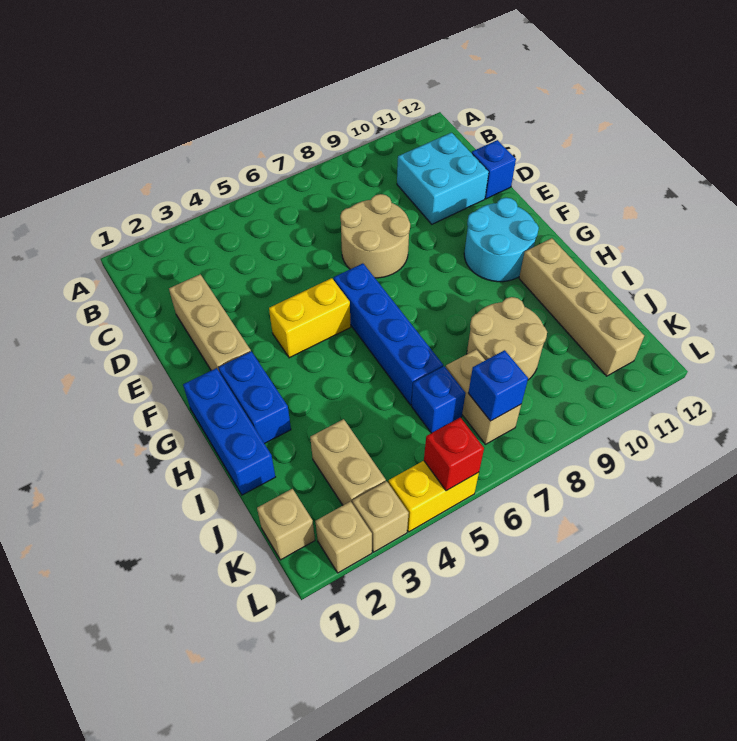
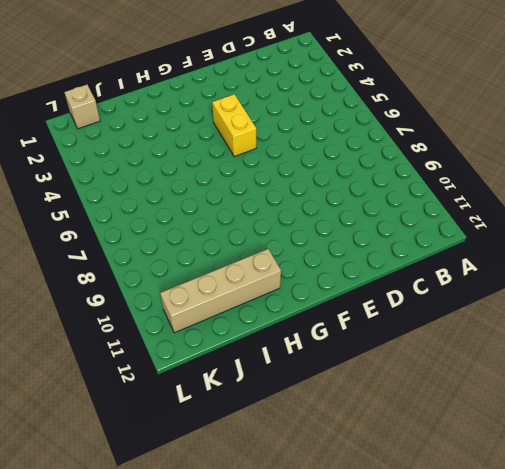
none -> cyan brick C10:D11 level 1
none -> tan brick D2:F2 level 1
none -> tan round brick D7:E8 level 1

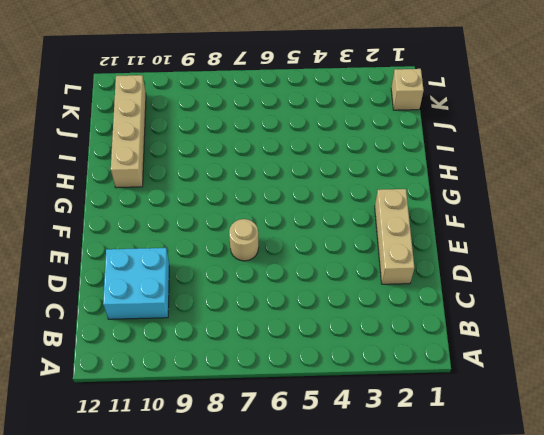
tan round brick E7 level 1 -> tan round brick D7:E8 level 1
none -> blue brick D12 level 1
none -> yellow brick F4:F5 level 1
none -> blue brick F6:I6 level 1

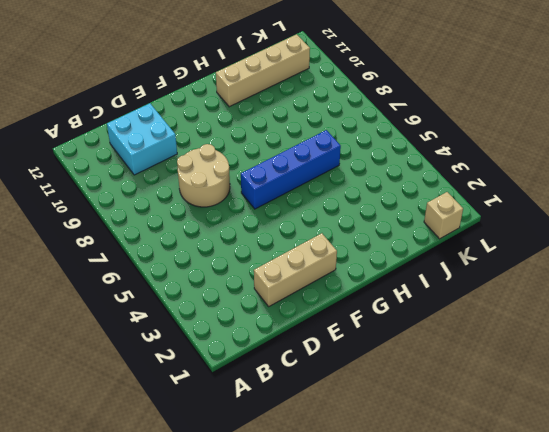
none -> blue brick D12 level 1
none -> yellow brick F4:F5 level 1
none -> cyan round brick F10:G11 level 1

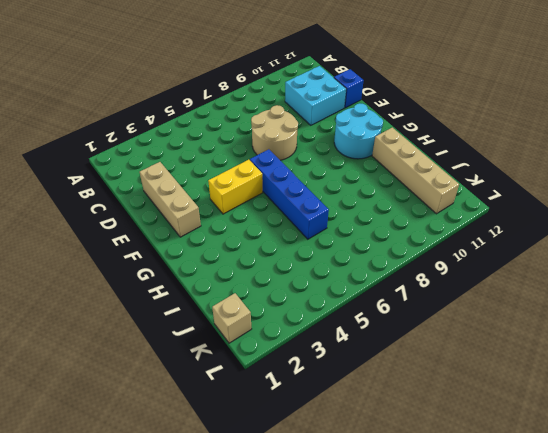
none -> blue brick G1:I1 level 1
none -> blue brick G2:H2 level 1
none -> tan round brick I8:J9 level 1

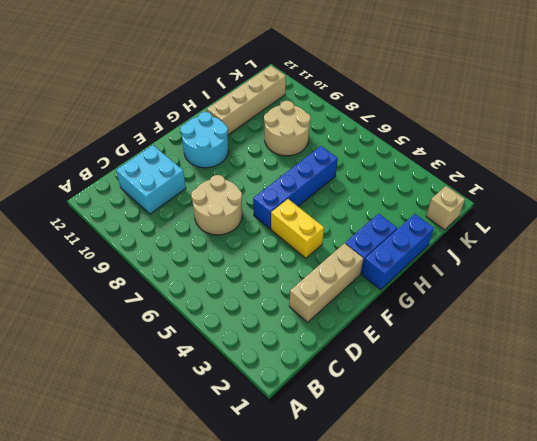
none -> blue brick D12 level 1
none -> tan brick J3:K3 level 1
none -> blue brick J6 level 1

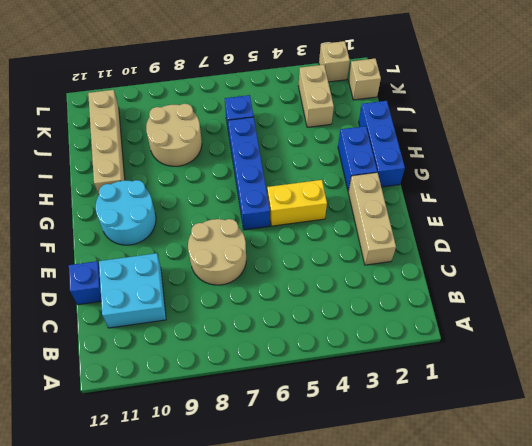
none -> tan brick J7:K7 level 1
none -> tan brick L3 level 1
none -> yellow brick L4:L5 level 1

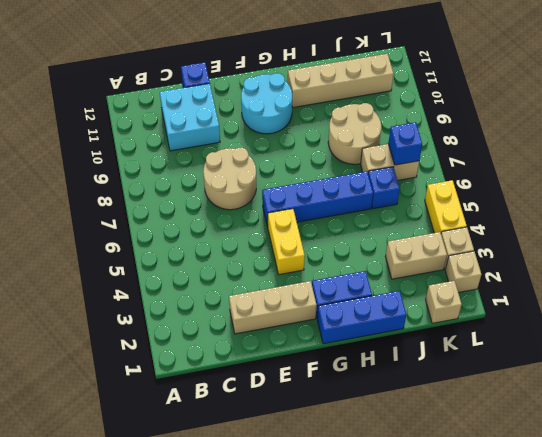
none -> red brick L5 level 2

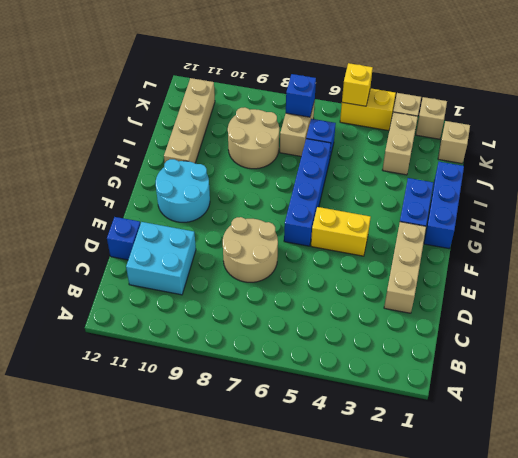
yellow brick L5 level 2 -> red brick L5 level 2

